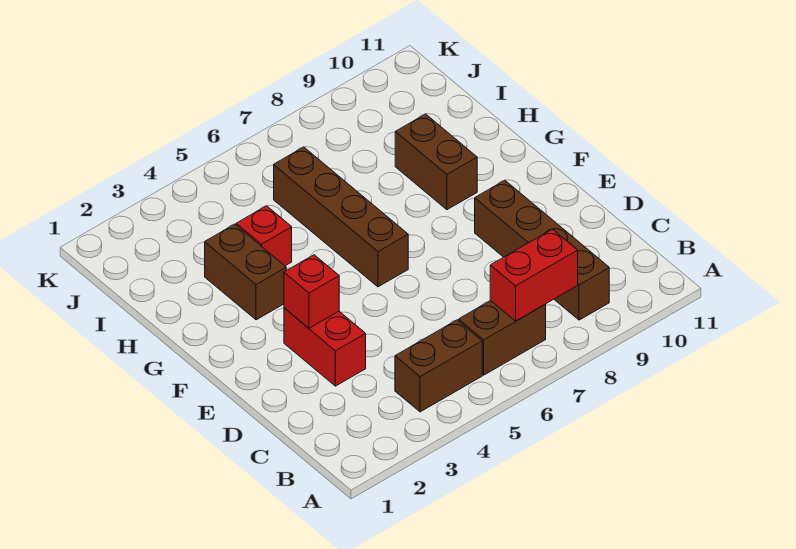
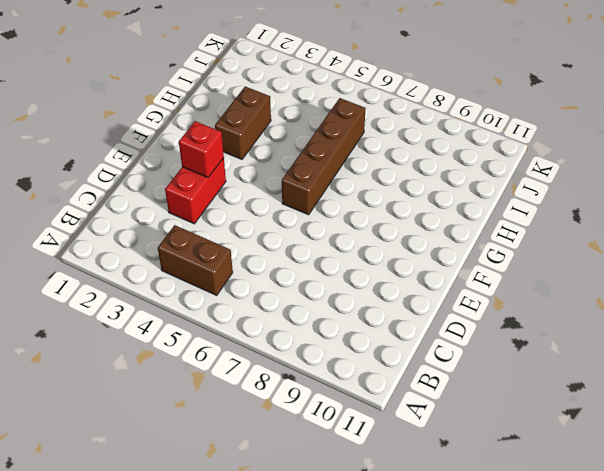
none -> brown brick B6:B7 level 1
none -> brown brick B9:E9 level 1

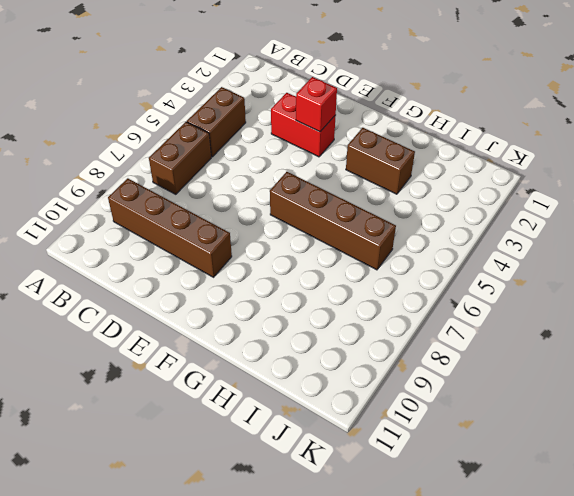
none -> brown brick G9:H9 level 1
none -> red brick H4 level 1

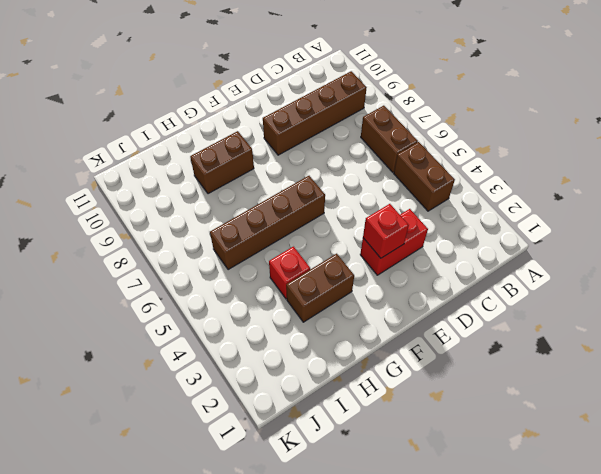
none -> red brick B7:B8 level 2

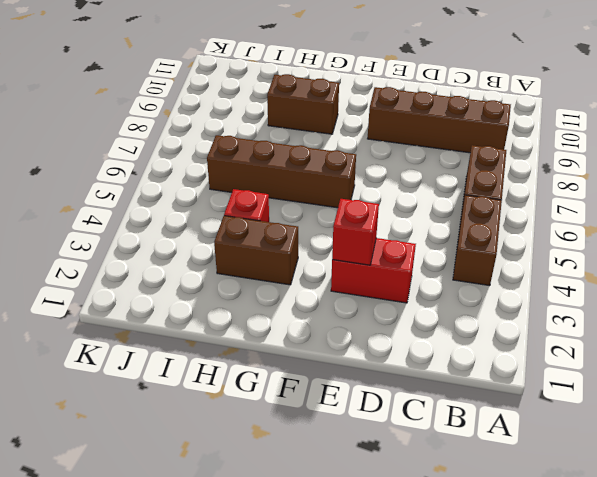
none -> red brick B7:B8 level 2

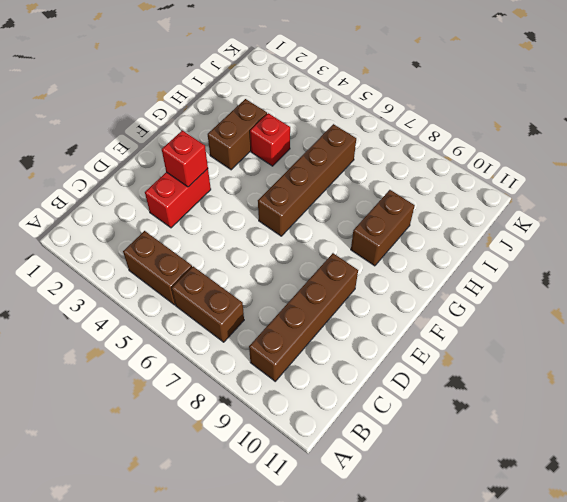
none -> red brick B7:B8 level 2

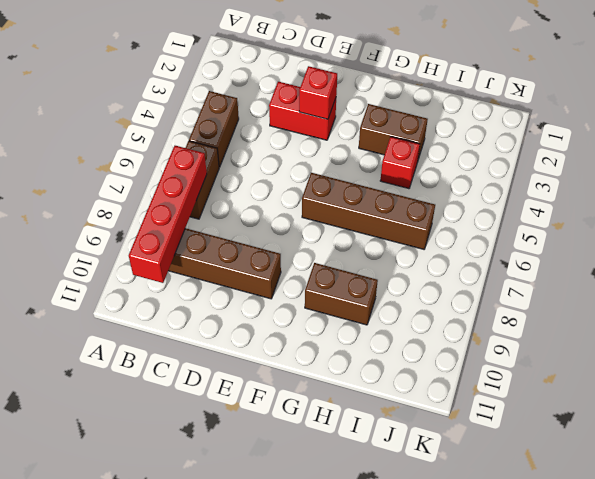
red brick B7:B10 level 2 -> red brick B7:B8 level 2

